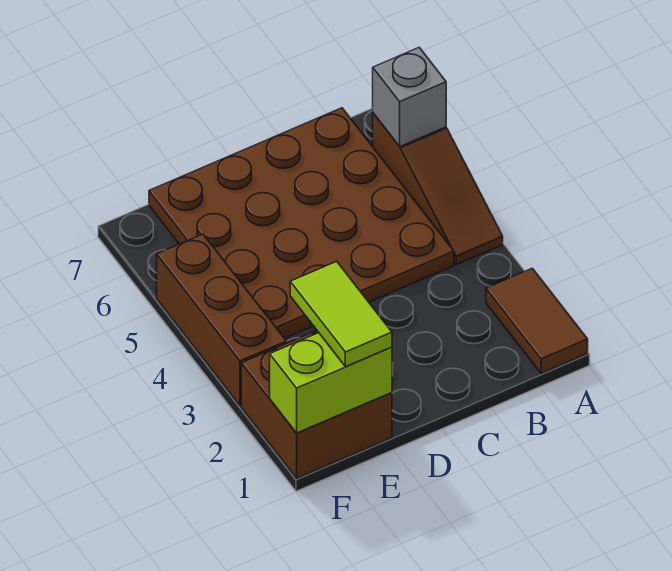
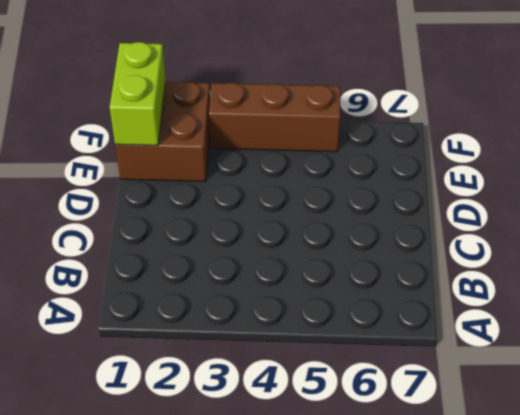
none -> brown tile A1:A2 level 1
none -> brown slope A4:A6 level 1 top 6

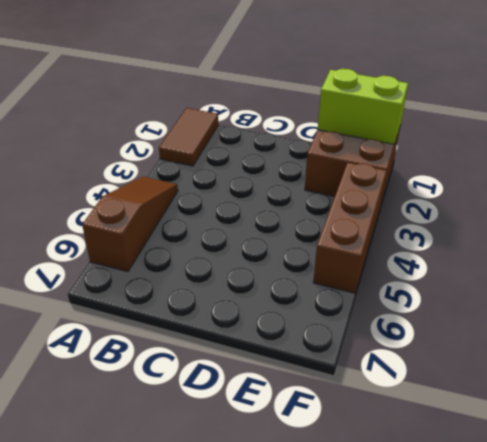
none -> brown plate B4:E7 level 1
none -> grey brick A6 level 2

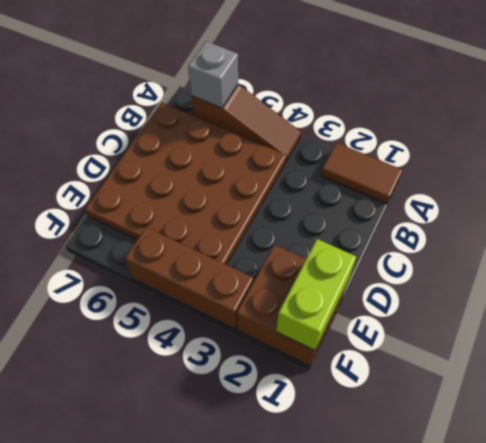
none -> lime tile E1:E2 level 3

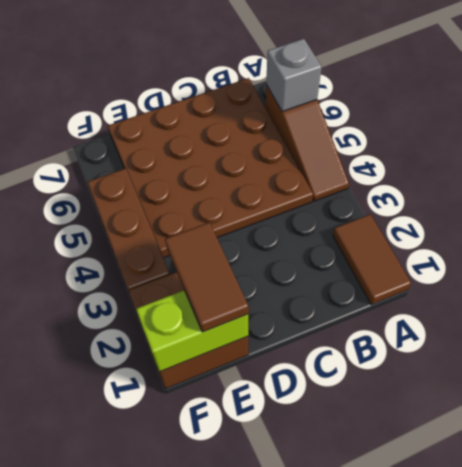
brown tile E1:E2 level 3 -> lime tile E1:E2 level 3

